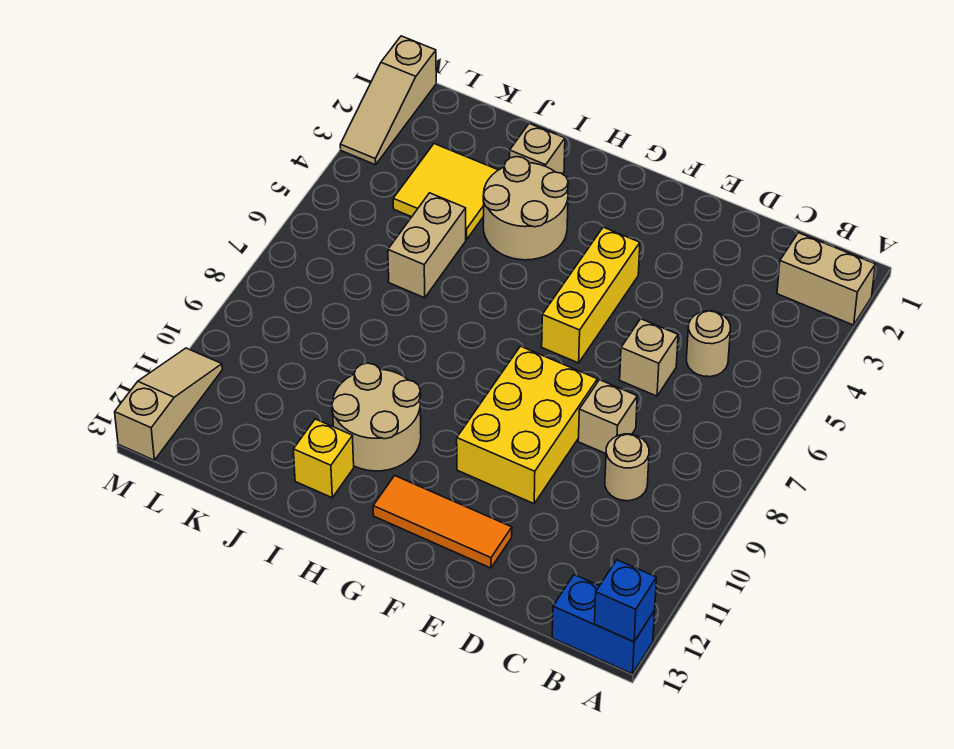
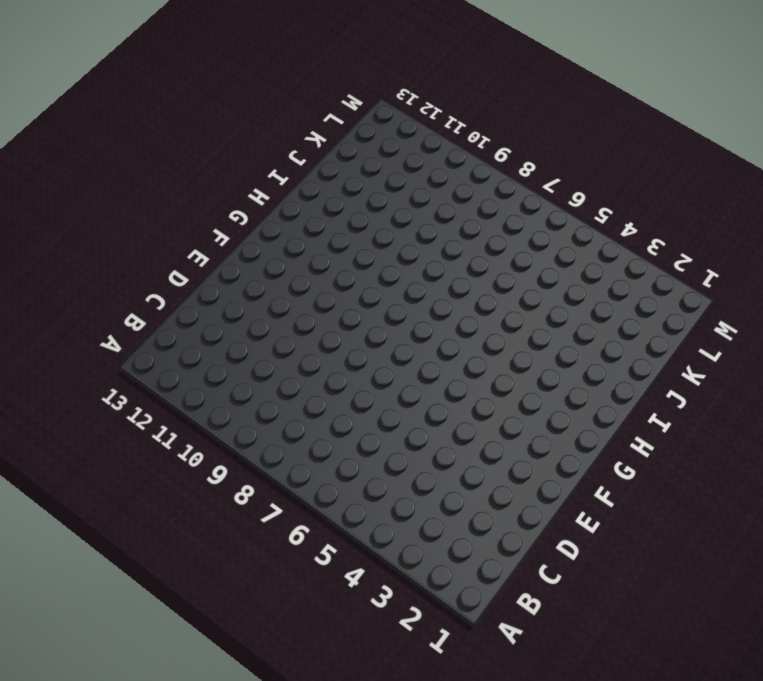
none -> tan brick A2:B2 level 1
none -> blue brick A13:B13 level 1
none -> tan round brick C5 level 1

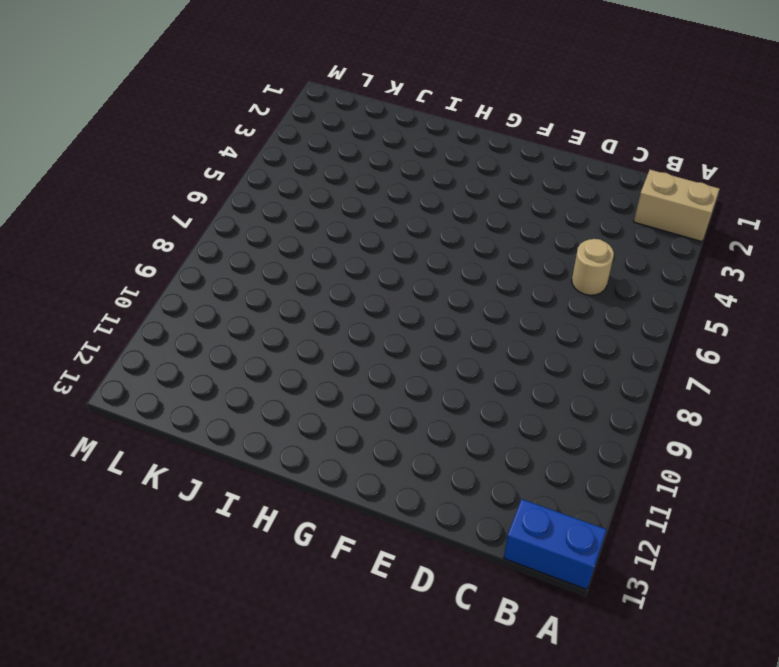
none -> tan round brick C9 level 1
none -> tan brick D6 level 1
none -> tan brick D8 level 1

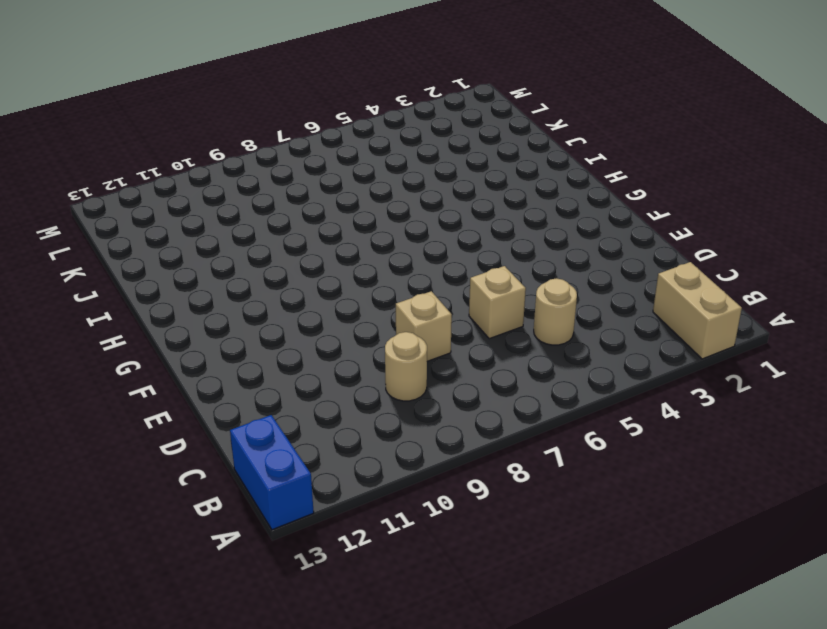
none -> yellow brick E8:F10 level 1
none -> orange tile E12:G12 level 1
none -> yellow brick F4:F6 level 1

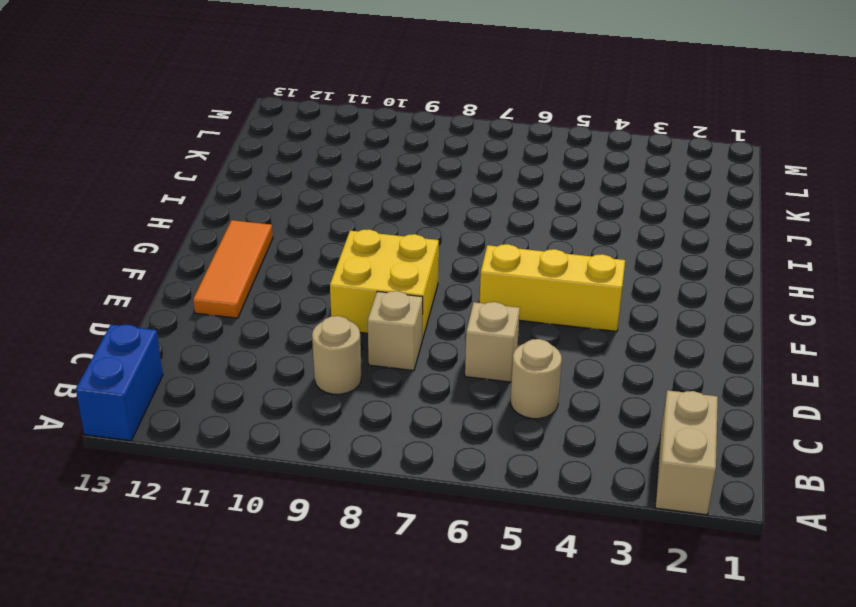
yellow brick E8:F9 level 1 -> yellow brick E8:F10 level 1
none -> tan round brick H3:I4 level 1
none -> tan round brick H10:I11 level 1
none -> tan brick I2 level 1

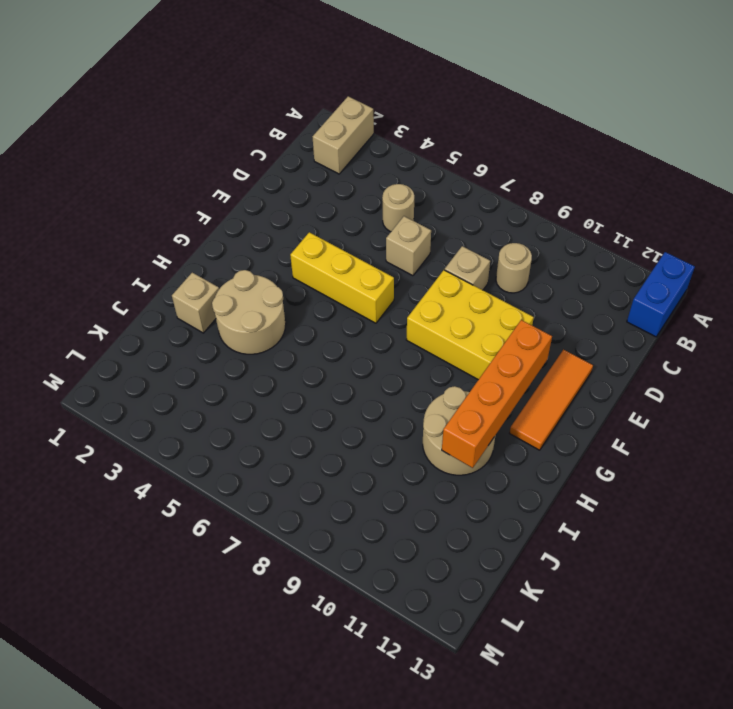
orange brick F11:I11 level 2 -> none
none -> yellow brick I12 level 1
none -> yellow tile J3:K4 level 1
none -> tan brick J5:J6 level 1

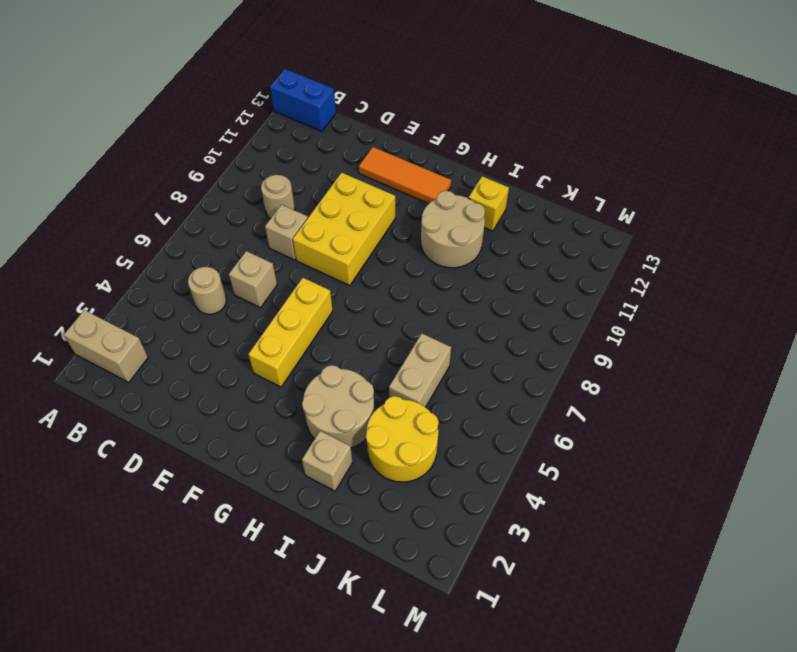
yellow round brick J3:K4 level 1 -> yellow tile J3:K4 level 1
none -> tan slope M1:M3 level 1 top 1
none -> tan slope M11:M13 level 1 top 13
none -> blue brick A13 level 2

